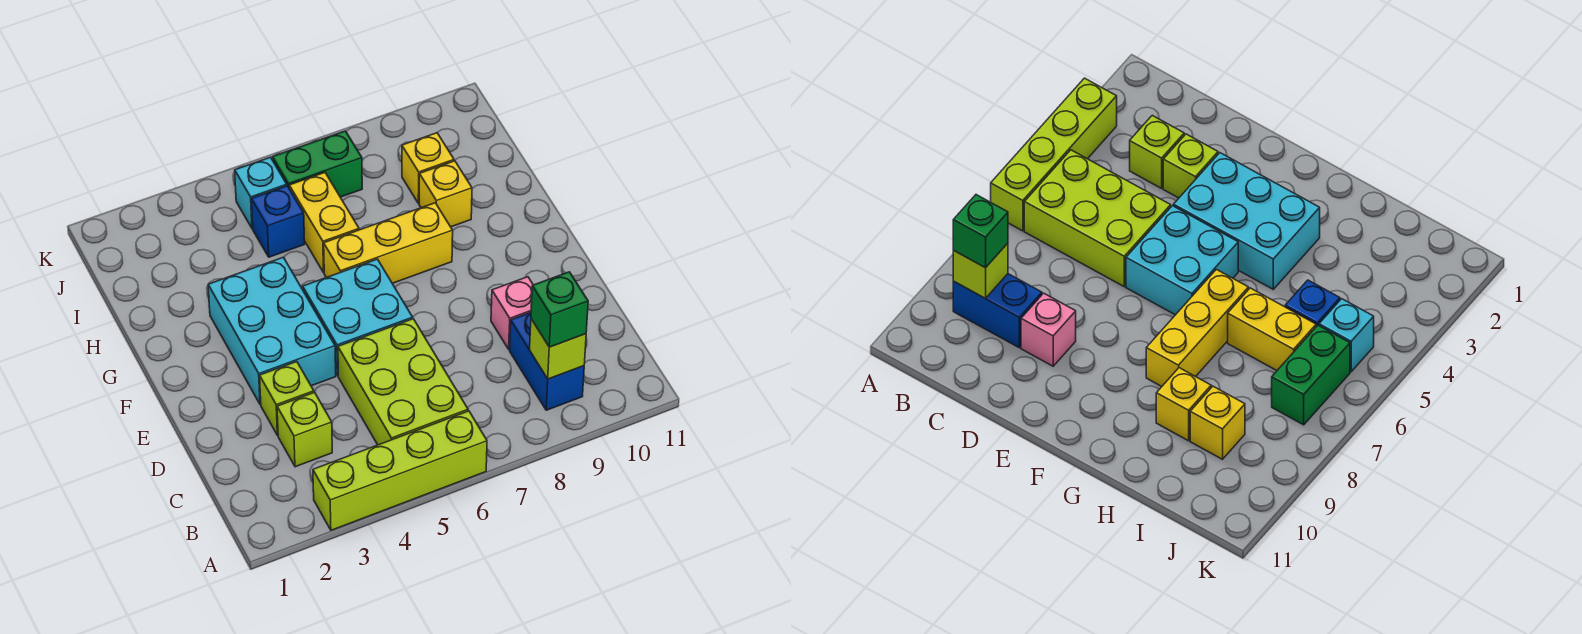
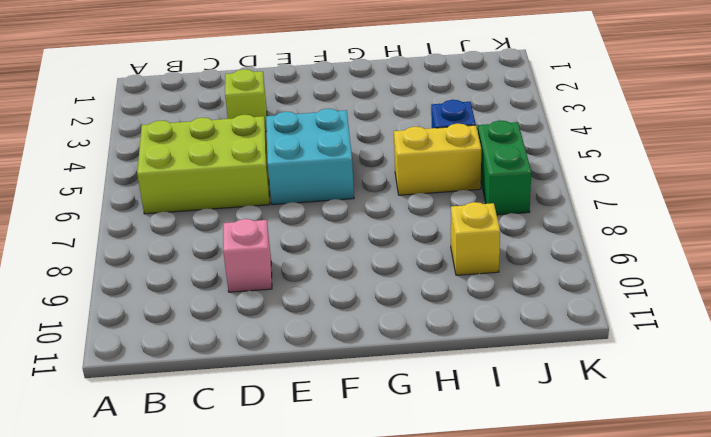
none -> lime brick A3:A6 level 1
none -> blue brick B9:C9 level 1
none -> lime brick C3 level 1

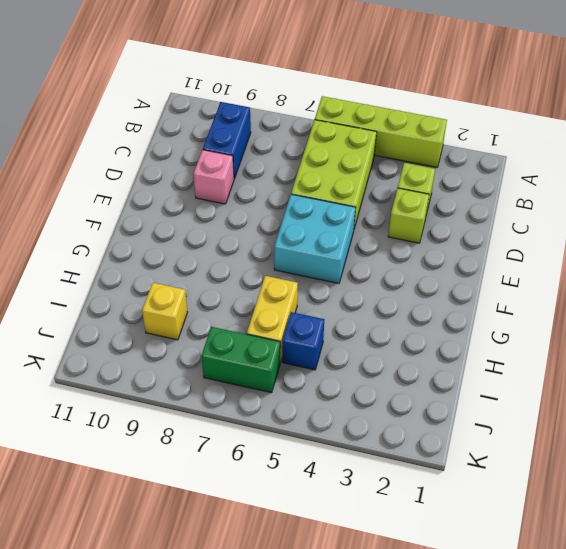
none -> cyan brick E3:G4 level 1
none -> yellow brick G6:G8 level 1
none -> yellow brick H9 level 1

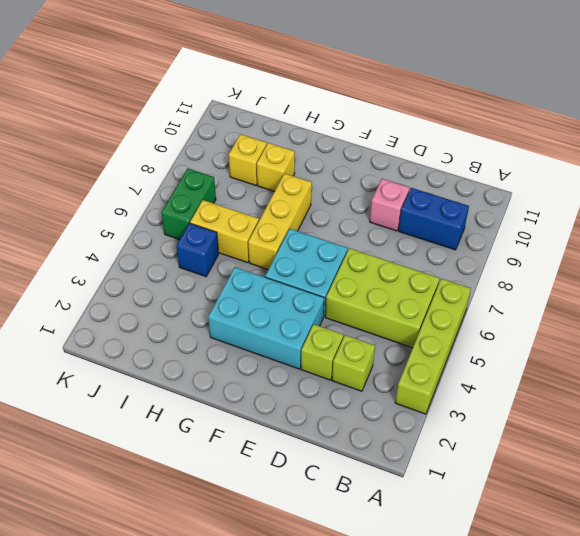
none -> cyan brick J5 level 1
none -> lime brick B9 level 2
none -> green brick B9 level 3

